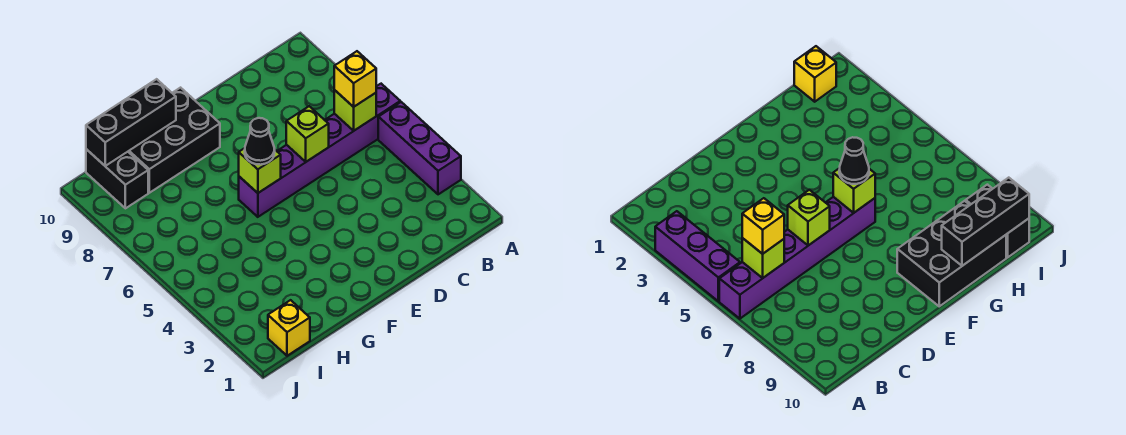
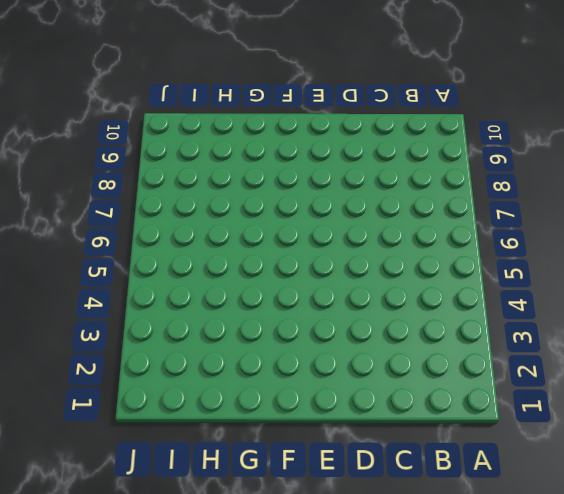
none -> purple brick A3:A5 level 1
none -> purple brick A6:F6 level 1

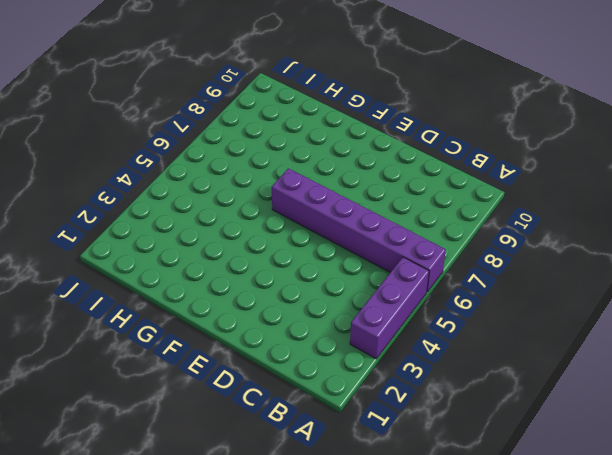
none -> black brick F9:H10 level 1
none -> yellow brick I1 level 1

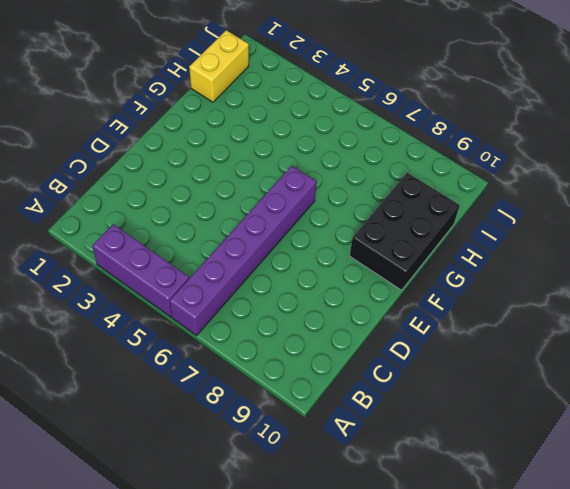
yellow brick H1:I1 level 1 -> yellow brick I1 level 1
none -> black brick I9:I10 level 1
none -> lime brick B6 level 2

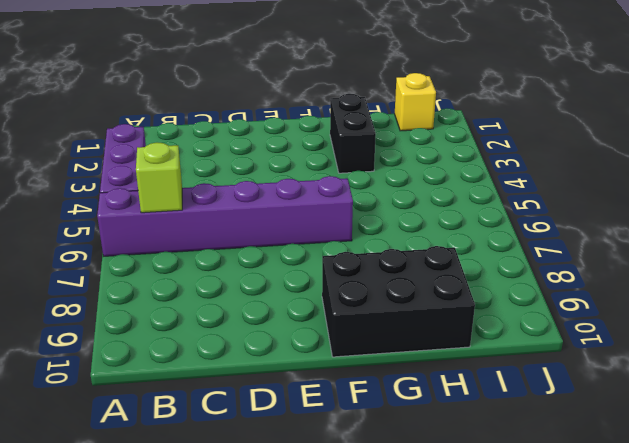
black brick G2:G3 level 1 -> black brick I9:I10 level 1
none -> lime brick D6 level 2
none -> lime brick F6 level 2

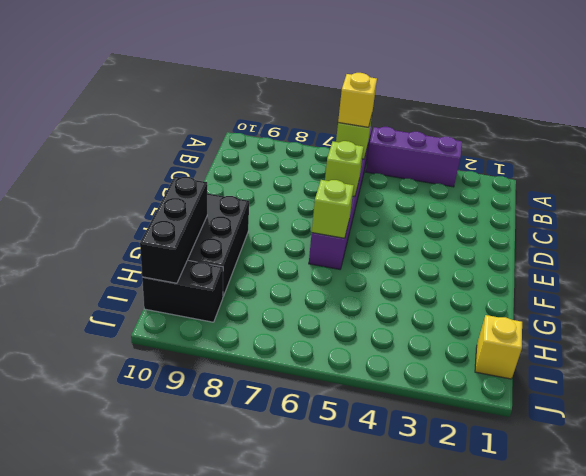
none -> black cone F6 level 3

